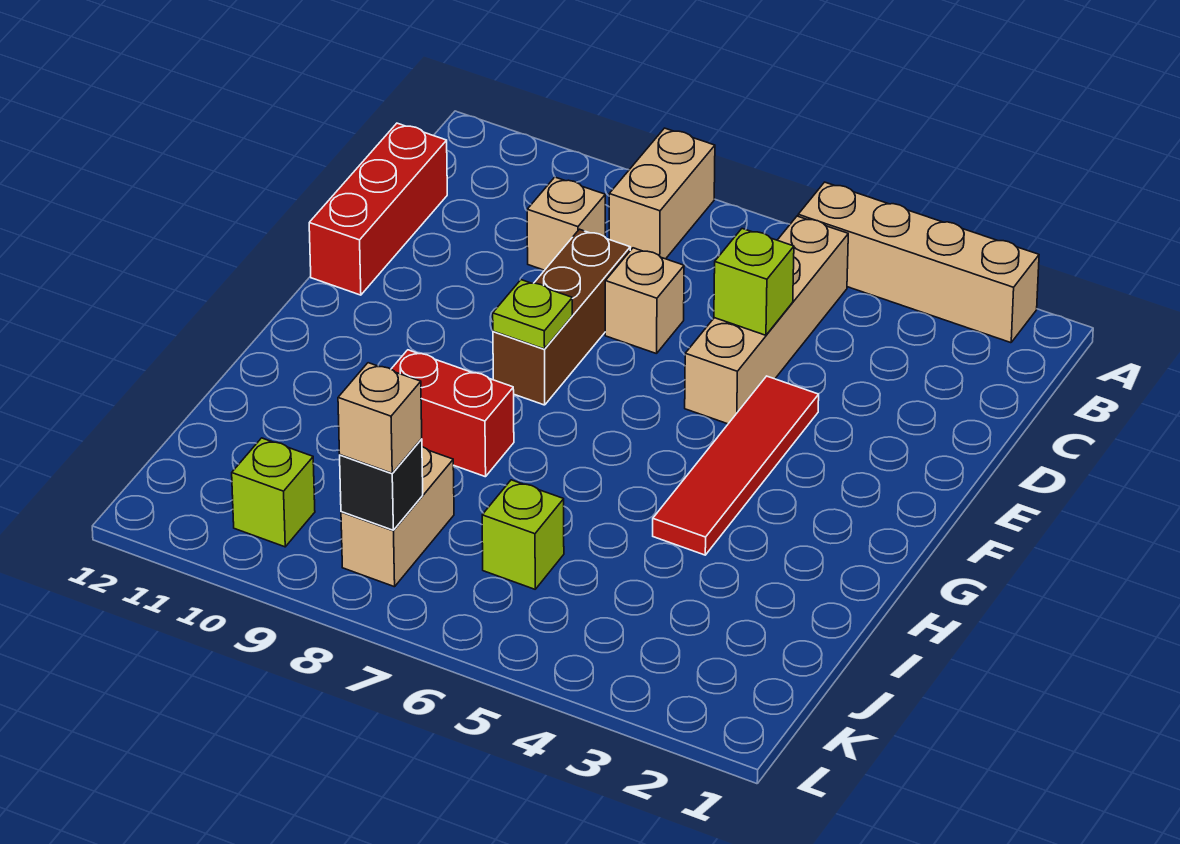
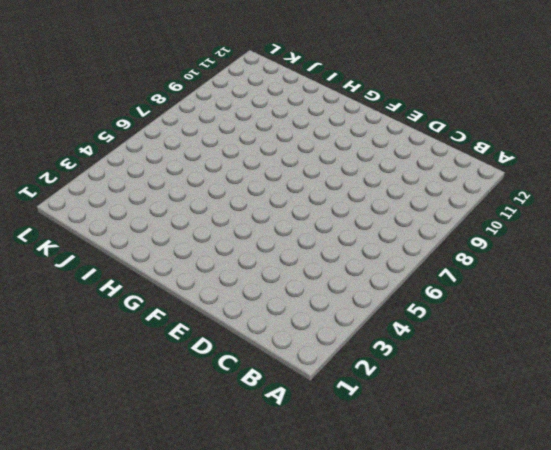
none -> tan brick A2:A5 level 1
none -> tan brick A8:B8 level 1
none -> tan brick B5:E5 level 1

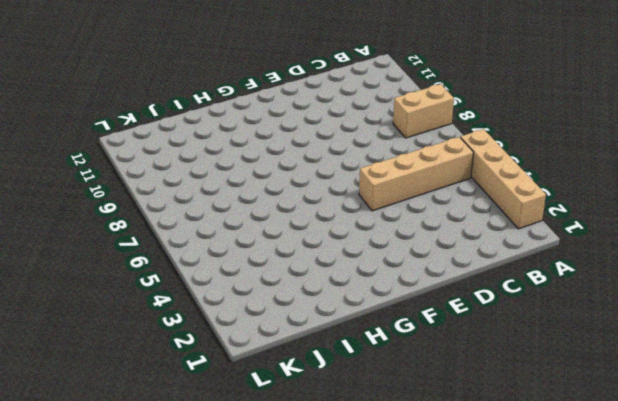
none -> tan brick C9 level 1
none -> red brick C12:E12 level 1
none -> tan brick D7 level 1

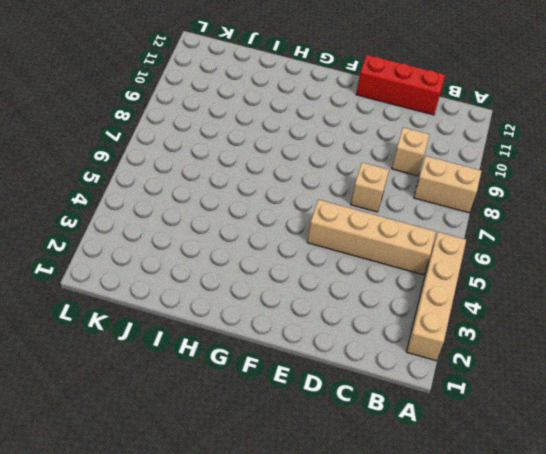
none -> brown brick D8:F8 level 1
none -> red tile E4:H4 level 1
none -> red brick H8:H9 level 1

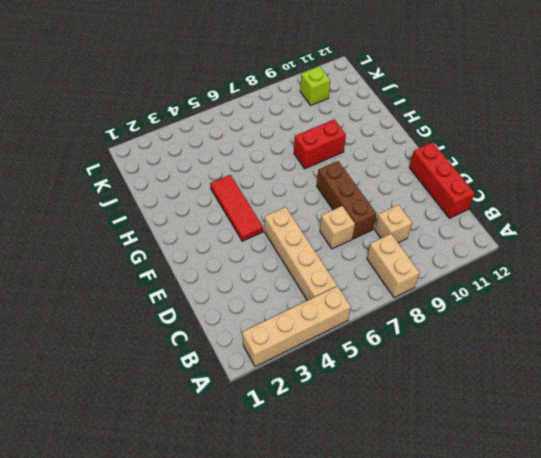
red tile F4:H4 level 1 -> red tile E4:H4 level 1
none -> lime brick J6 level 1
none -> tan brick J8:K8 level 1
none -> lime brick D5 level 2

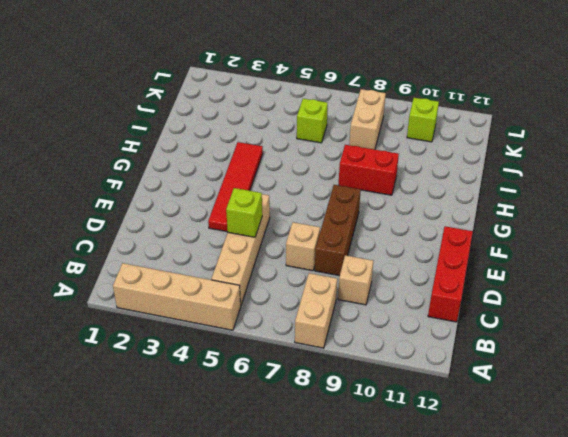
none -> lime plate F8 level 2
none -> black brick K8 level 2
none -> tan brick K8 level 3

